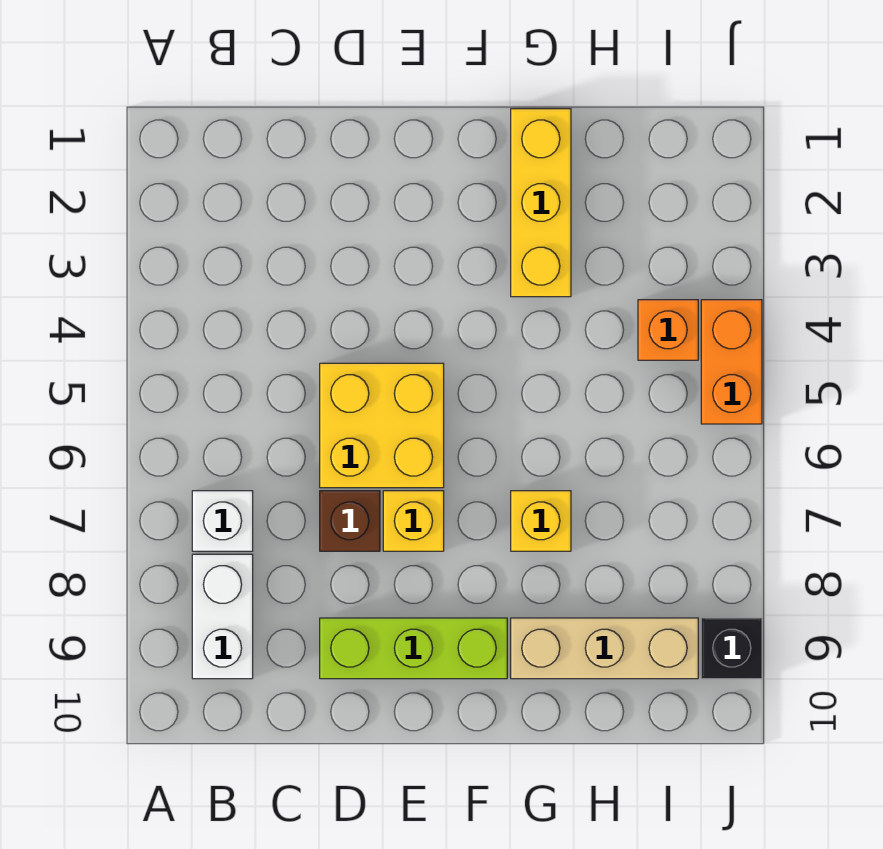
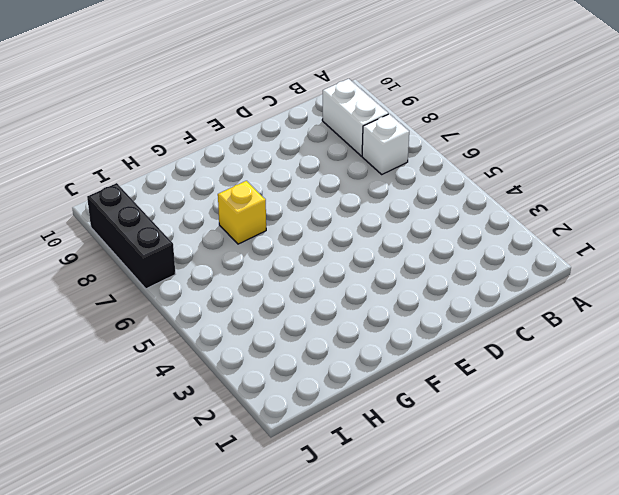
black brick J7:J9 level 1 -> black brick J9 level 1
none -> yellow brick D5:E6 level 1
none -> brown brick D7 level 1
none -> lime brick D9:F9 level 1

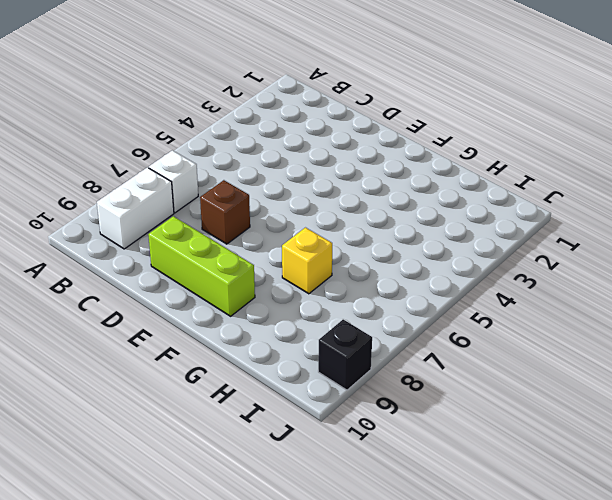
none -> yellow brick D5:E6 level 1
none -> yellow brick E7 level 1
none -> yellow brick G1:G3 level 1

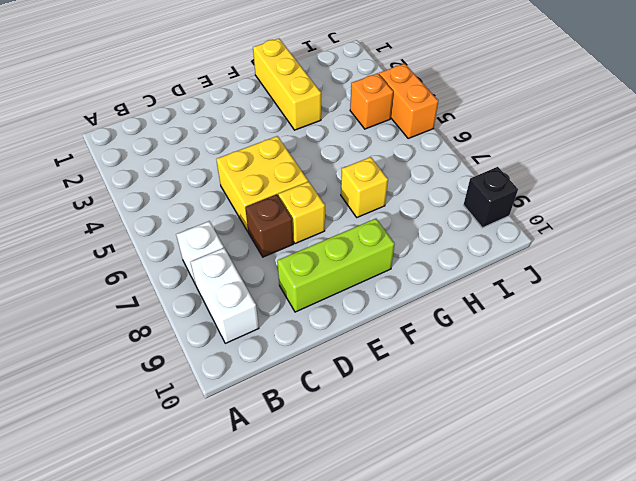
none -> tan brick G9:I9 level 1

